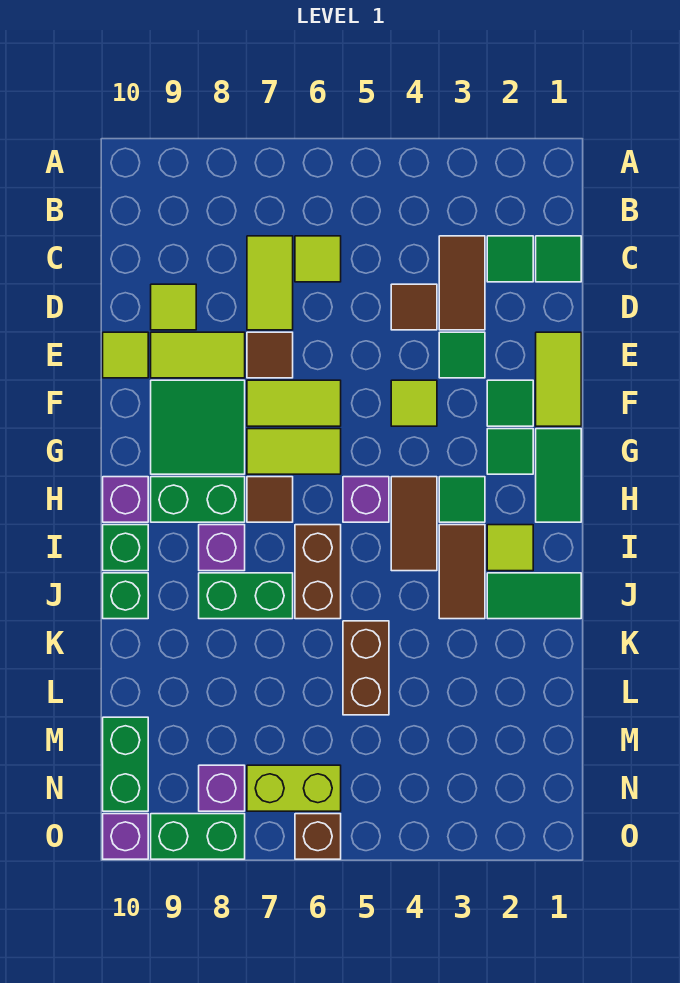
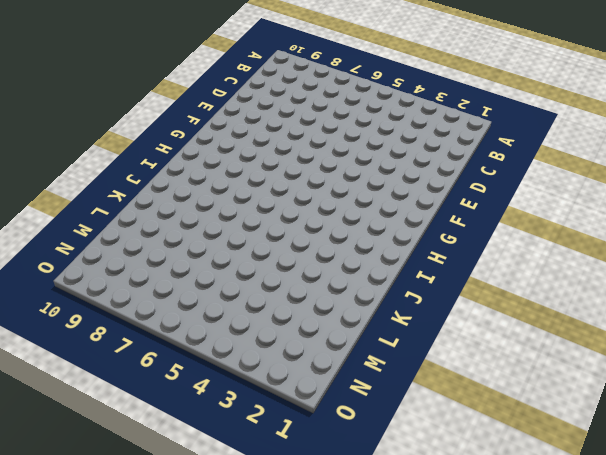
none -> green tile C1 level 1
none -> green tile C2 level 1
none -> brown tile C3:D3 level 1
none -> lime tile C6 level 1

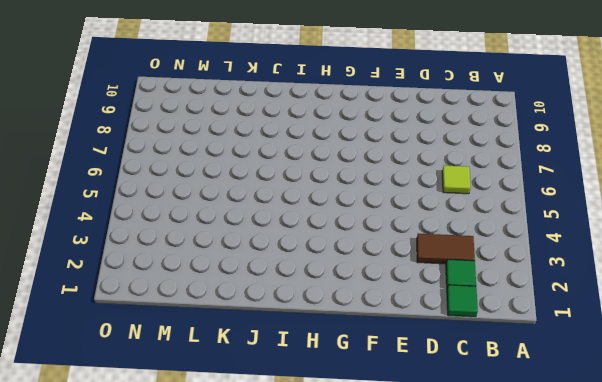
none -> lime tile C7:D7 level 1
none -> brown tile D4 level 1
none -> lime tile D9 level 1
none -> lime tile E1:F1 level 1

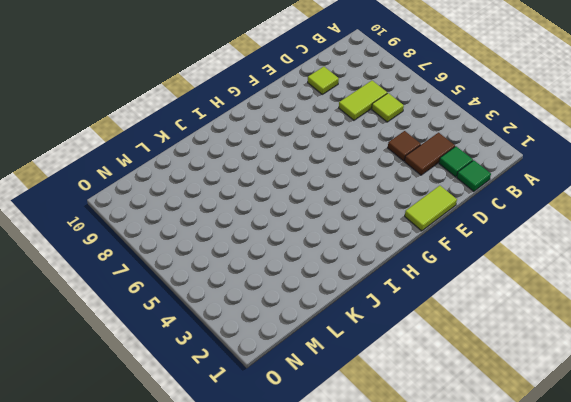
none -> green tile E3 level 1
none -> brown tile E7 level 1
none -> lime tile E8:E9 level 1
none -> lime tile E10 level 1

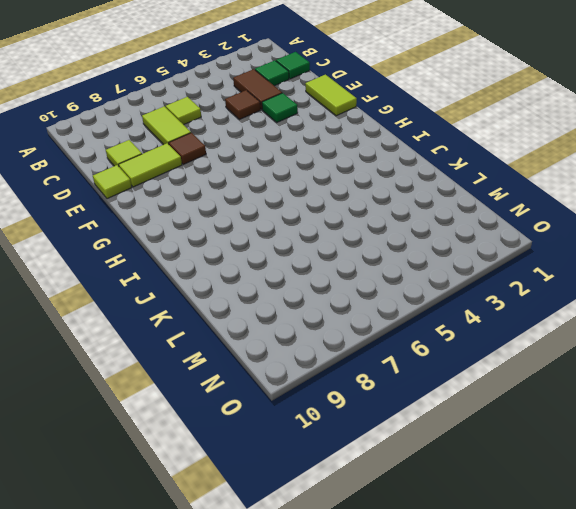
none -> green tile F2 level 1
none -> lime tile F4 level 1
none -> lime tile F6:F7 level 1
none -> green tile F8:G9 level 1

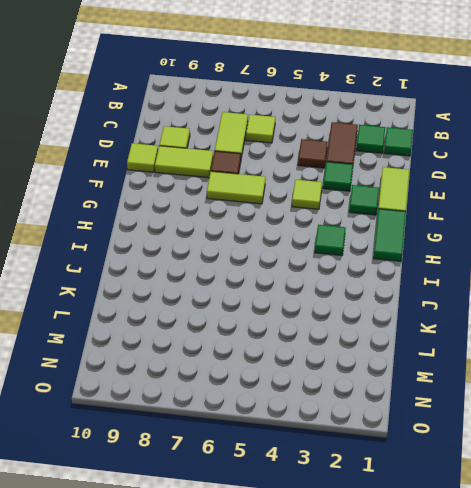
none -> green tile F8:G9 level 1
none -> green tile G2 level 1
none -> lime tile G6:G7 level 1
none -> brown tile H4:I4 level 1

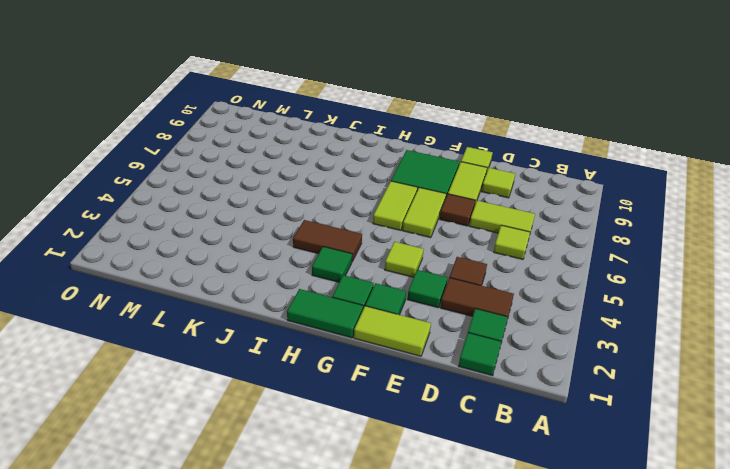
none -> purple brick H5 level 1
none -> brown tile H7 level 1
none -> green brick H8:H9 level 1
none -> purple brick H10 level 1

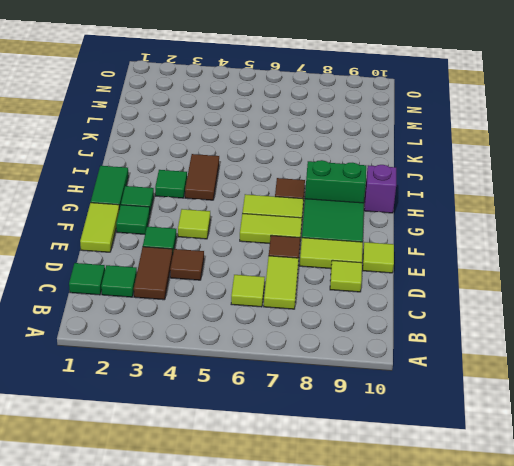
none -> purple brick H5 level 1
none -> lime tile I2 level 1
none -> brown tile I3:J3 level 1
none -> brown brick I6:J6 level 1

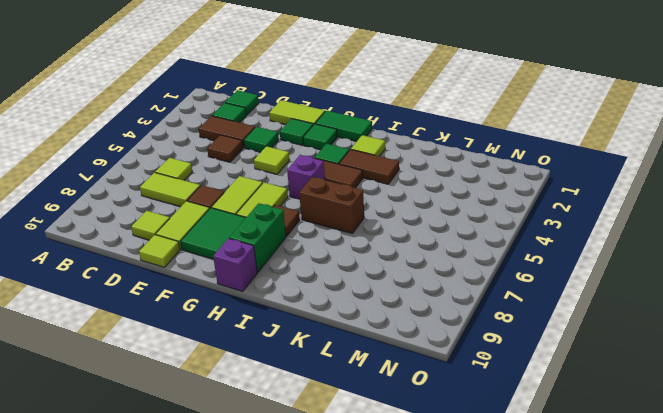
none -> purple brick I8 level 1
none -> green brick I10 level 1
none -> green tile J1:J2 level 1
none -> green brick J7:J8 level 1

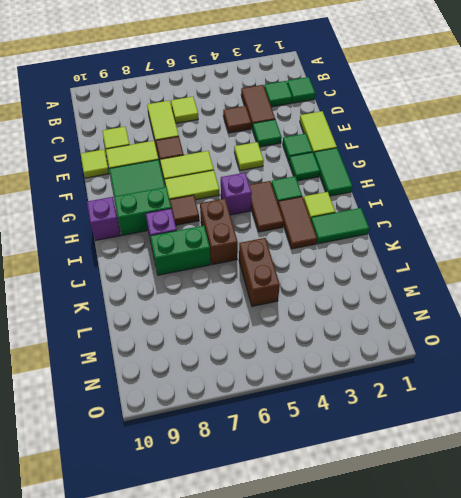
none -> green brick I10 level 1
none -> green brick J10 level 1
none -> green brick M10:N10 level 1
none -> lime brick N6:N7 level 1

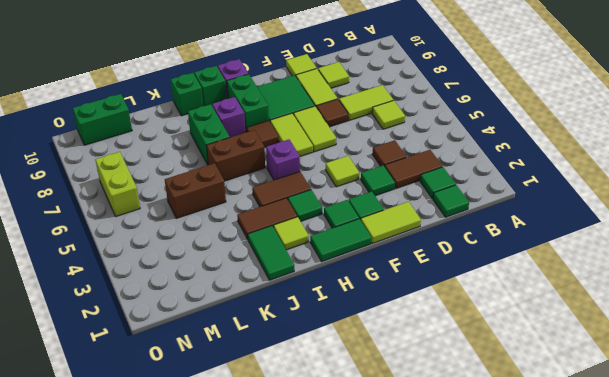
none -> purple brick N8 level 1
none -> brown brick O6 level 1
none -> green brick O8:O9 level 1
none -> purple brick O10 level 1

